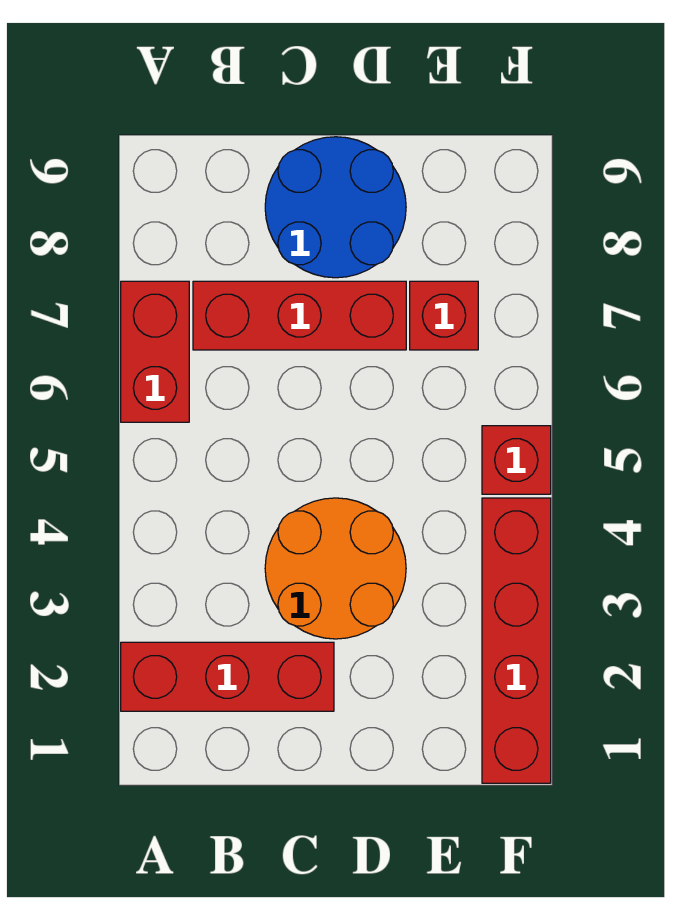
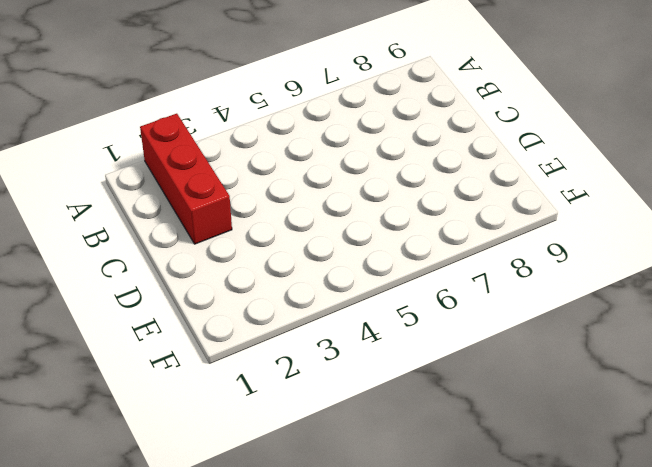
none -> red brick A6:A7 level 1
none -> red brick B7:D7 level 1

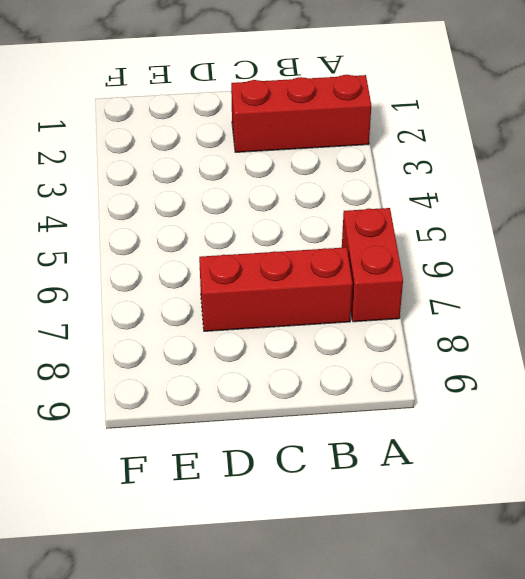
none -> orange round brick C3:D4 level 1
none -> blue round brick C8:D9 level 1

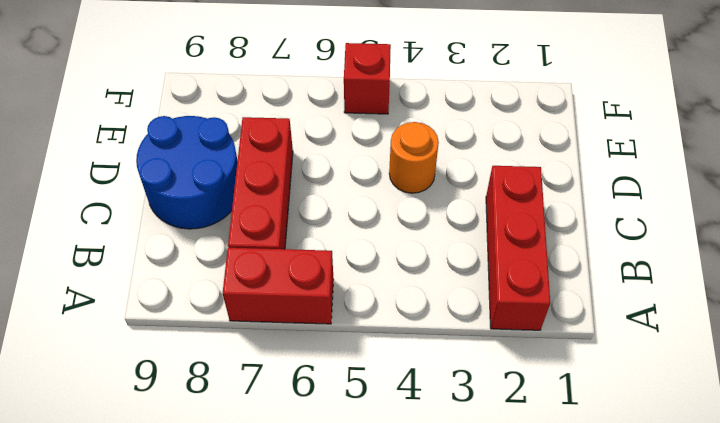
orange round brick D4 level 1 -> orange round brick C3:D4 level 1
none -> red brick E7 level 1
none -> red brick F1:F4 level 1

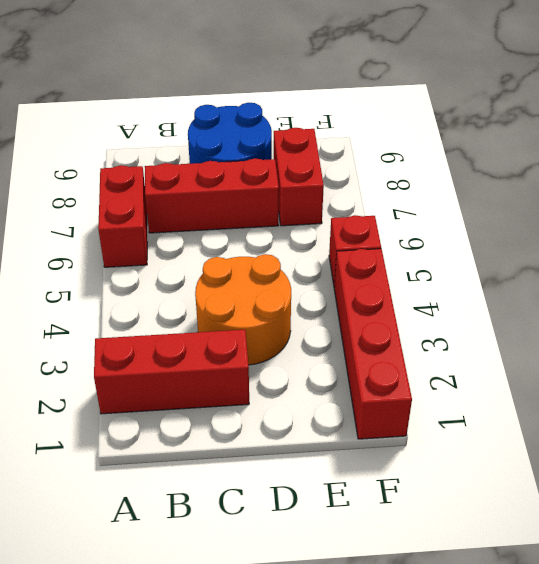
red brick E7:E8 level 1 -> red brick E7 level 1

